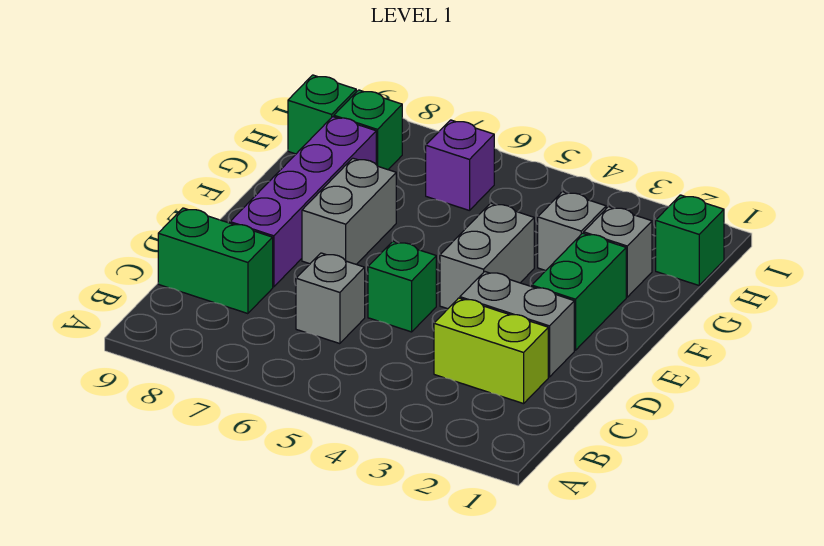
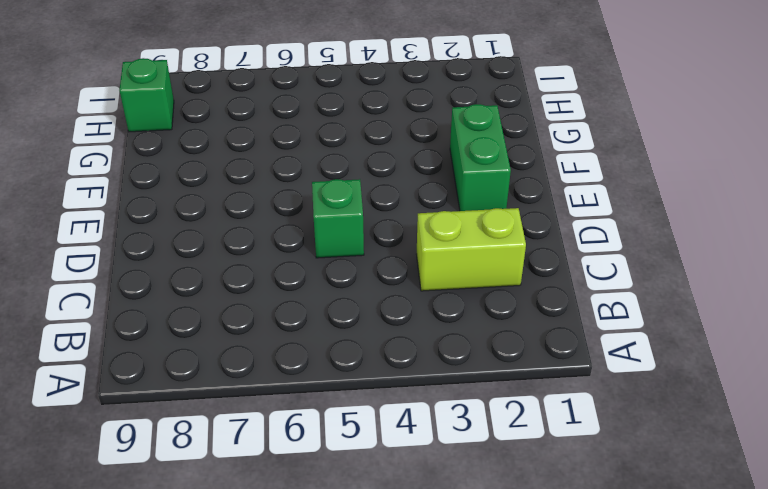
none -> grey brick C6 level 1
none -> green brick C8:C9 level 1
none -> grey brick D2:D3 level 1

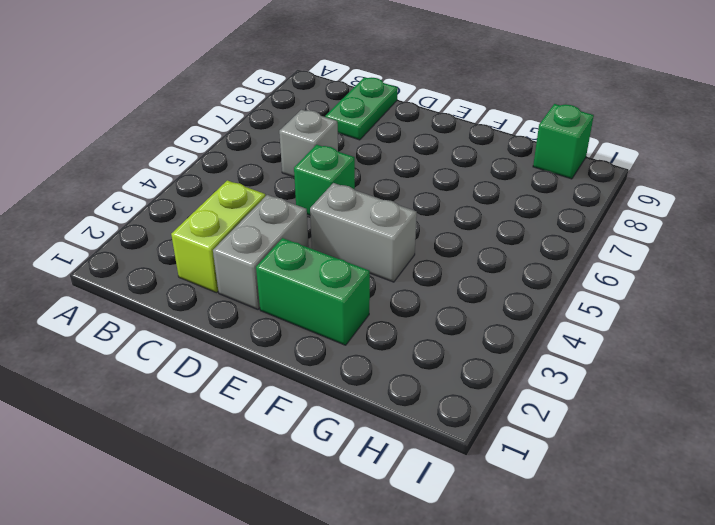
green plate C8:C9 level 1 -> green brick C8:C9 level 1
none -> purple brick D8:G8 level 1
none -> grey brick E7:F7 level 1
none -> grey brick G2 level 1

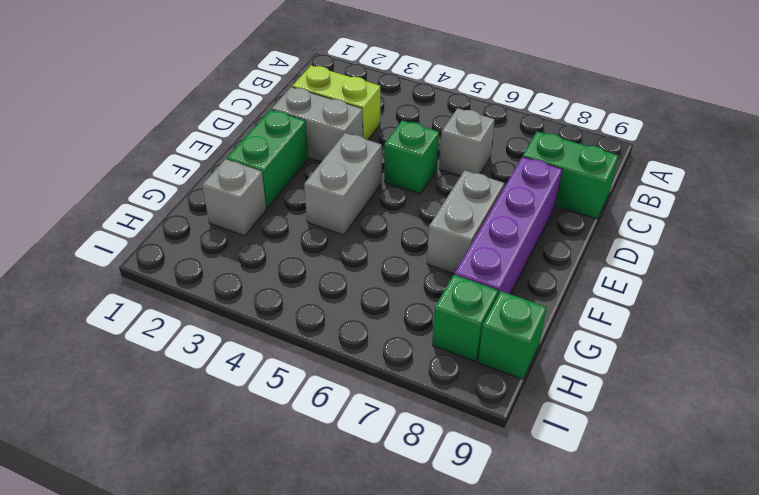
none -> grey brick G3 level 1
none -> green brick H1 level 1
none -> purple brick H6 level 1

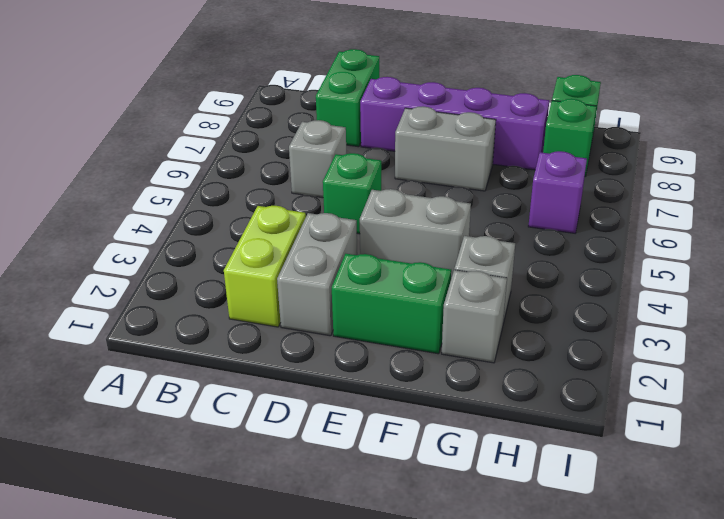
none -> green brick H1 level 1

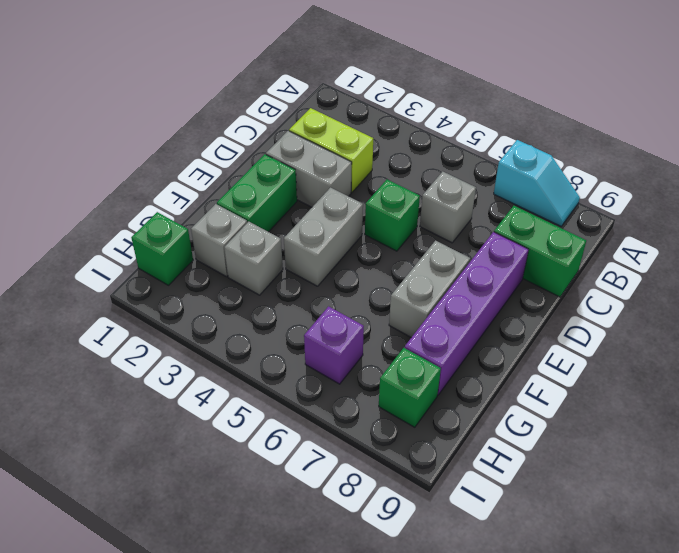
cyan slope A7:A8 level 1 top 7 -> none
none -> green brick H9 level 1

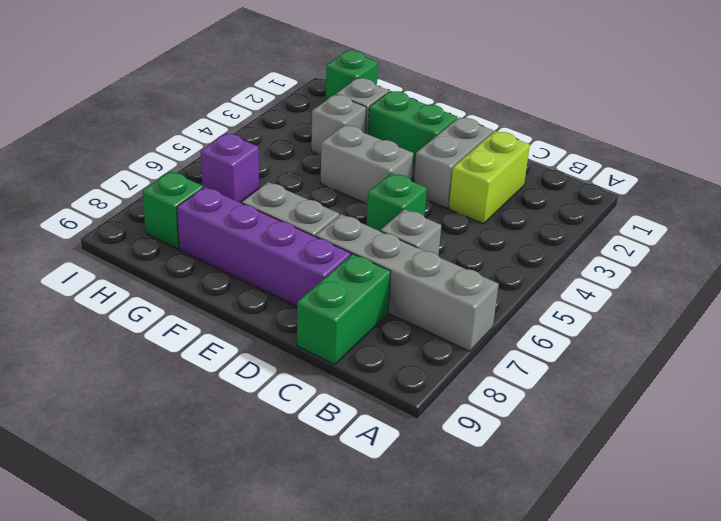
grey brick A7:D7 level 1 -> none
none -> green brick H9 level 1

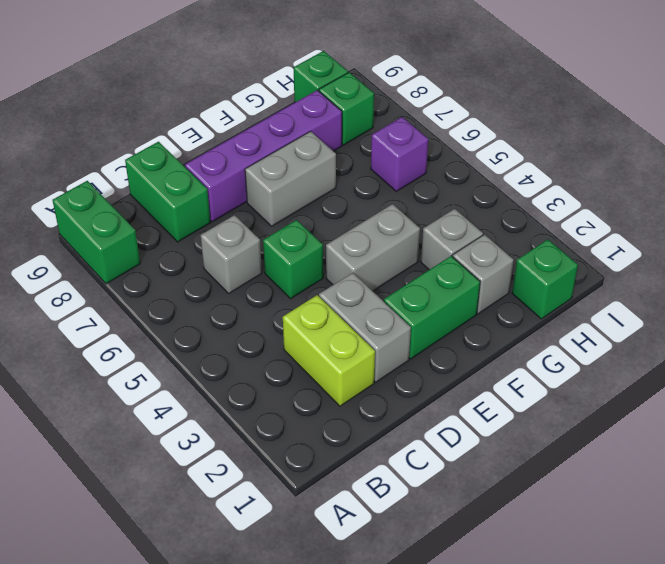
green brick A8:A9 level 1 -> none

